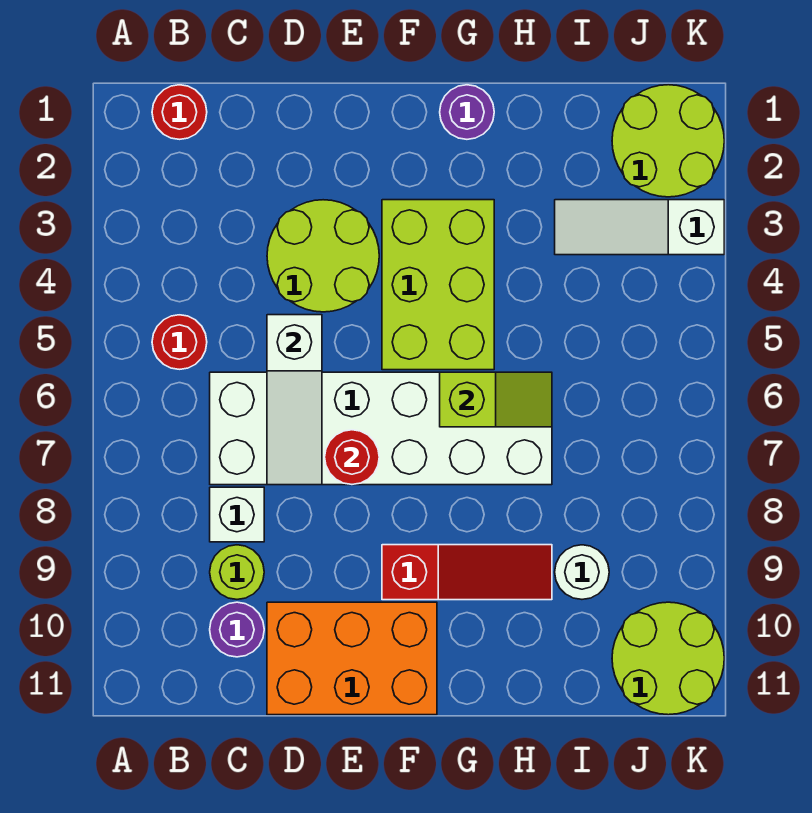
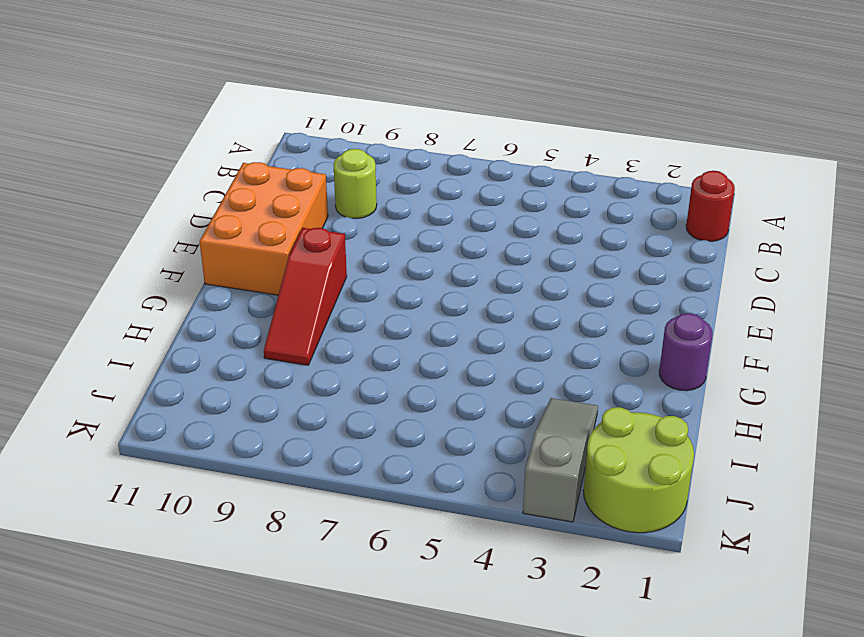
grey slope I3:K3 level 1 top K -> white slope I3:K3 level 1 top K
none -> red round brick B5 level 1
none -> white brick C6:H7 level 1
none -> white brick C8 level 1

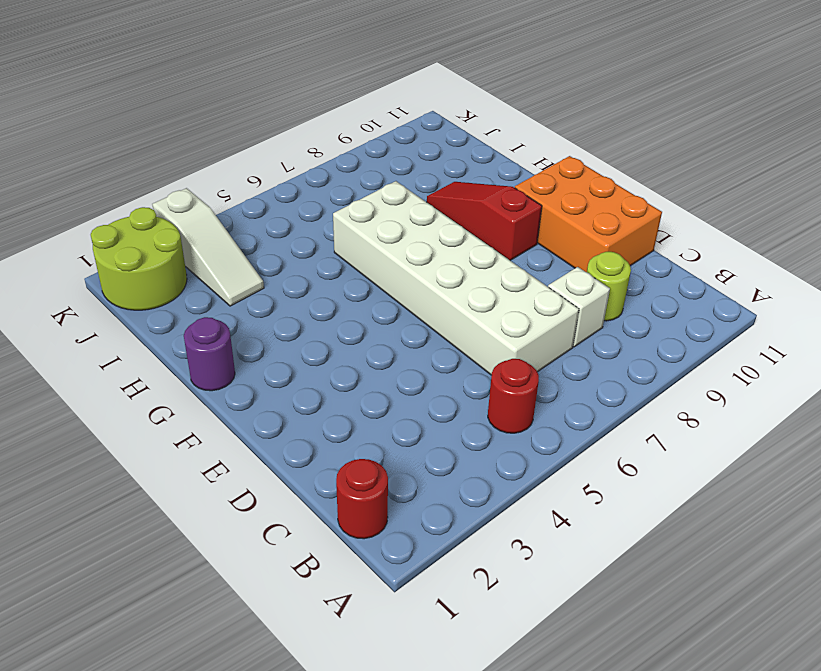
none -> purple round brick C10 level 1
none -> lime round brick D3:E4 level 1
none -> lime brick F3:G5 level 1

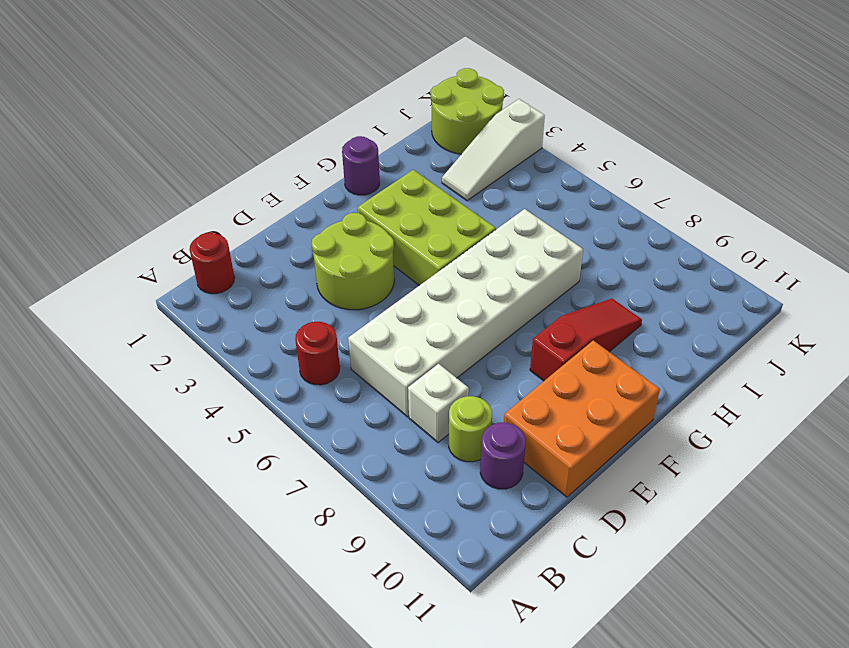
none -> white round brick I9 level 1
none -> lime round brick J10:K11 level 1
none -> white slope D5:D7 level 2 top 5

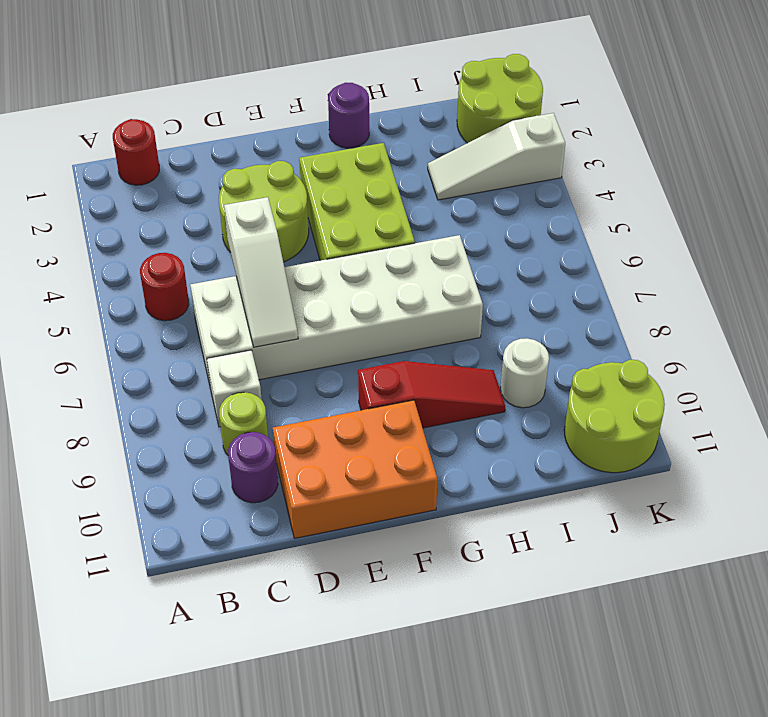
none -> red round brick E7 level 2
none -> lime slope G6:H6 level 2 top G

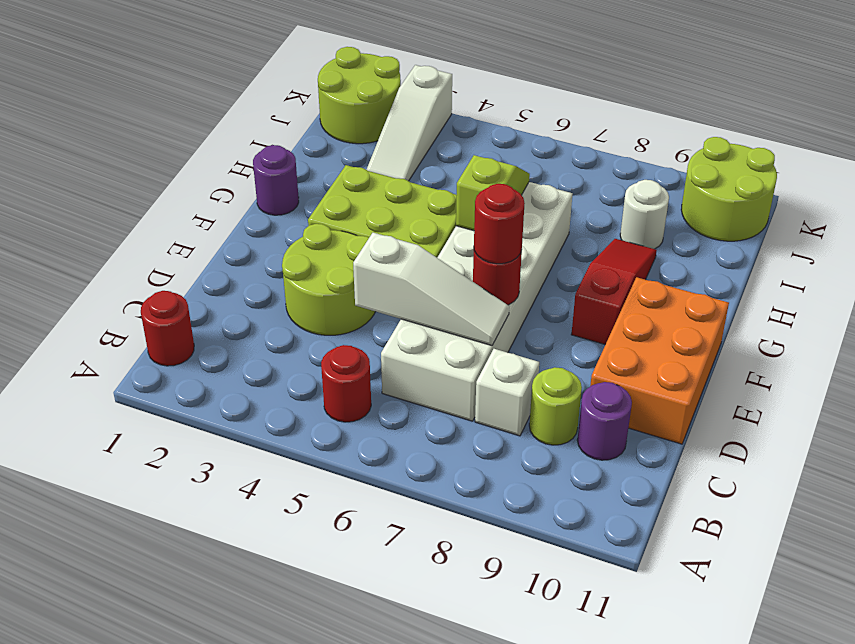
red round brick E7 level 3 -> none

